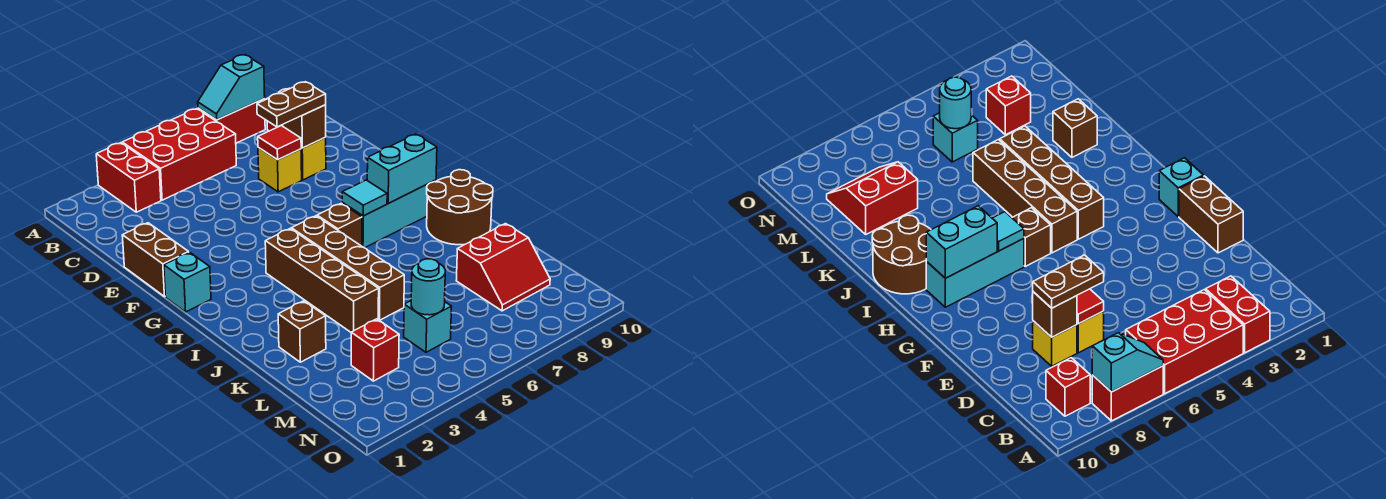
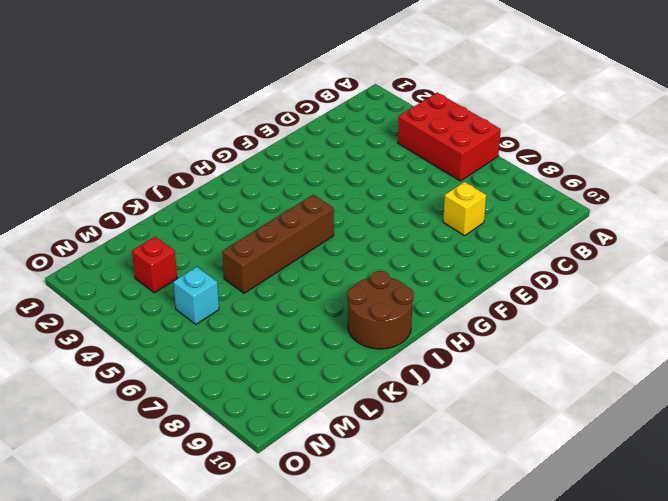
none -> red brick A3:B3 level 1
none -> red brick A7:A8 level 1
none -> red brick B9 level 1

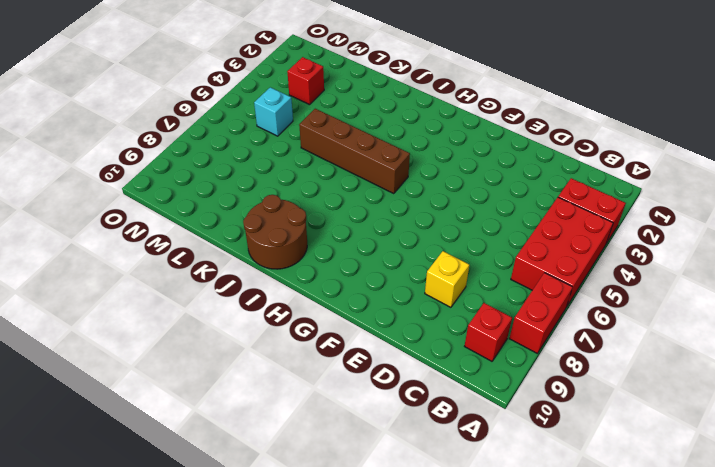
none -> yellow brick D7 level 1
none -> brown brick E1:F1 level 1
none -> cyan brick G1 level 1

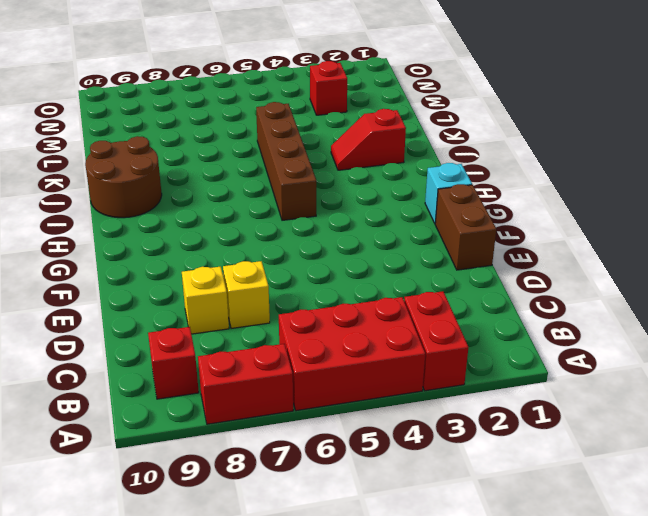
red slope J2:J3 level 1 top 2 -> none
none -> brown brick H4:K4 level 1
none -> brown brick H6 level 1
none -> cyan brick H7:H9 level 1

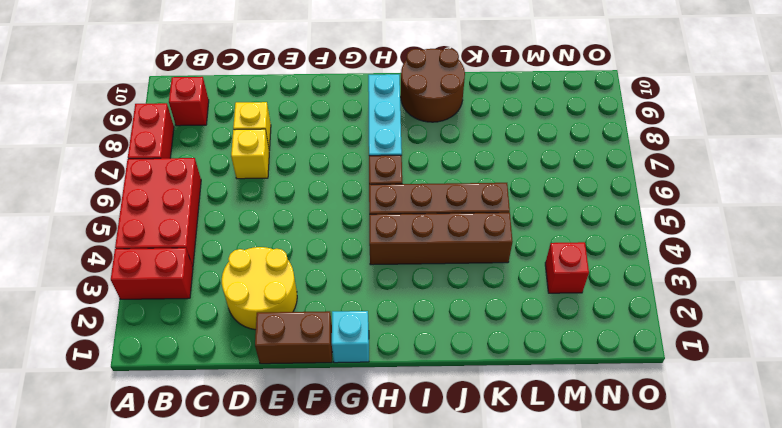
yellow round brick D2:E3 level 1 -> none
none -> brown brick K2 level 1
none -> red slope L8:M9 level 1 top L
none -> cyan brick M5 level 1

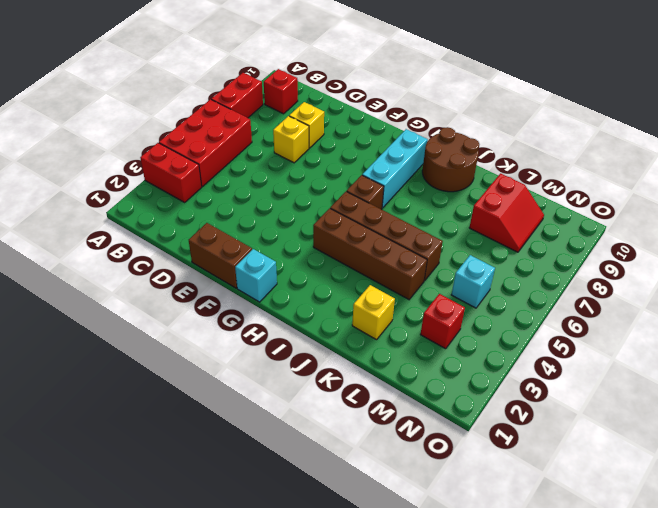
yellow brick K2 level 1 -> brown brick K2 level 1
none -> cyan slope A7:A8 level 2 top 8
none -> red tile D7 level 2
none -> brown brick D8 level 2

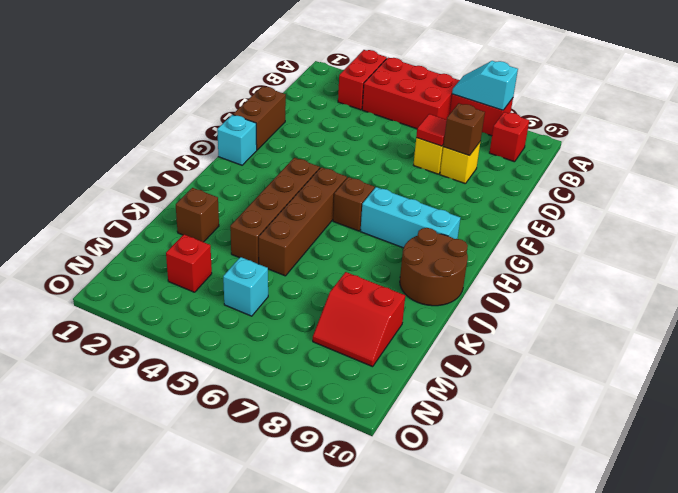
none -> cyan tile H7 level 2
none -> cyan brick H8:H9 level 2
none -> cyan round brick M5 level 2

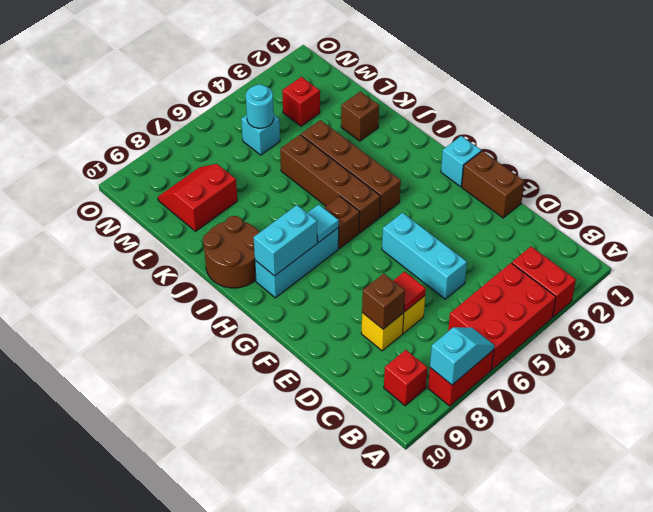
cyan brick D5:F5 level 1 -> none
none -> brown plate D7:D8 level 3

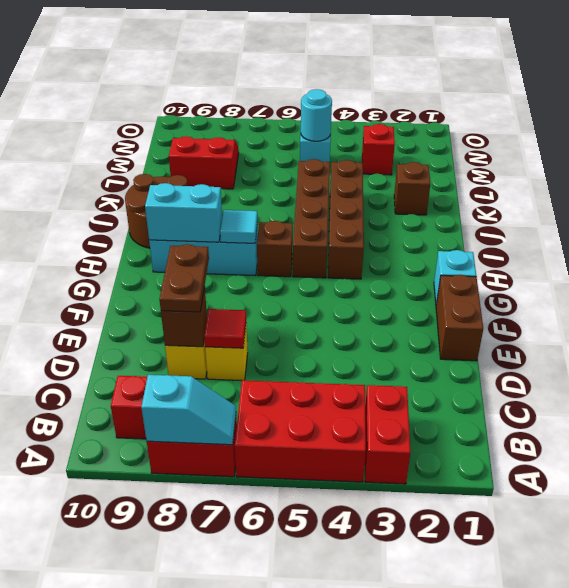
brown plate D8:E8 level 3 -> brown plate D7:D8 level 3

